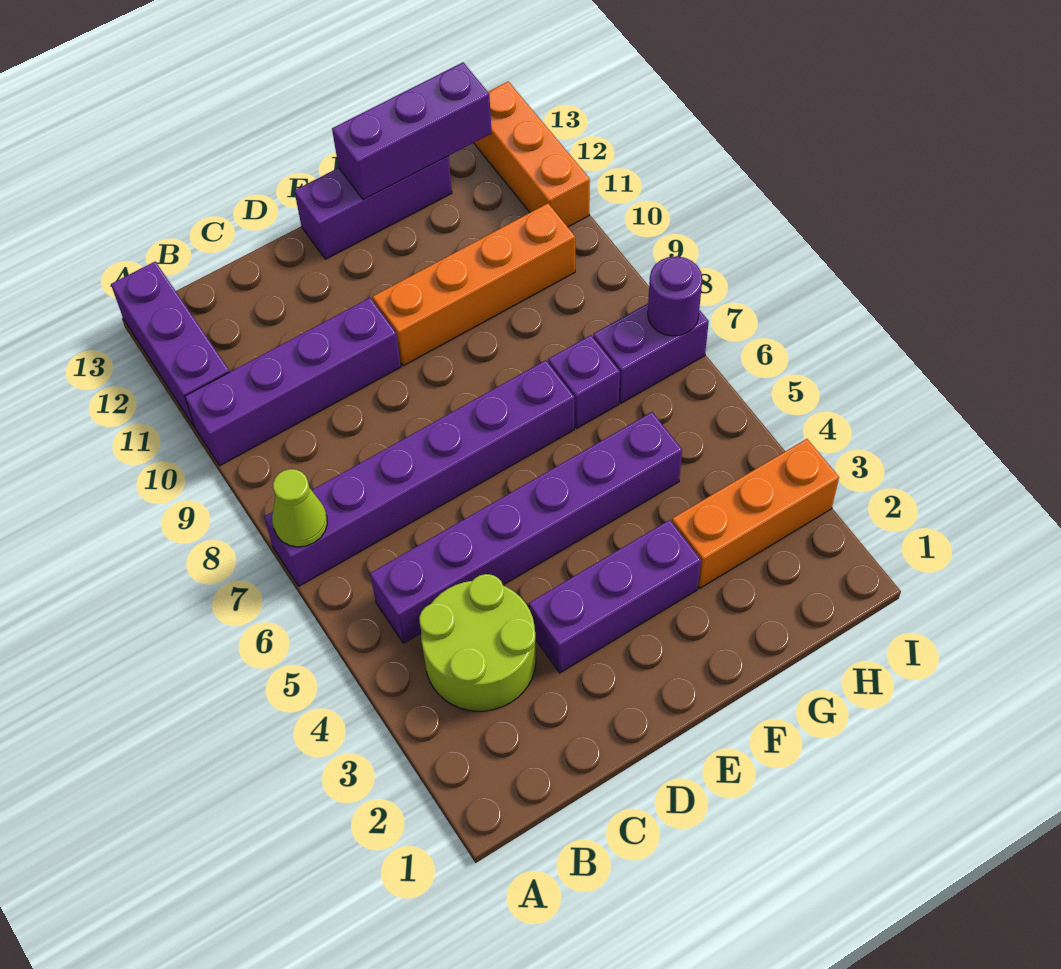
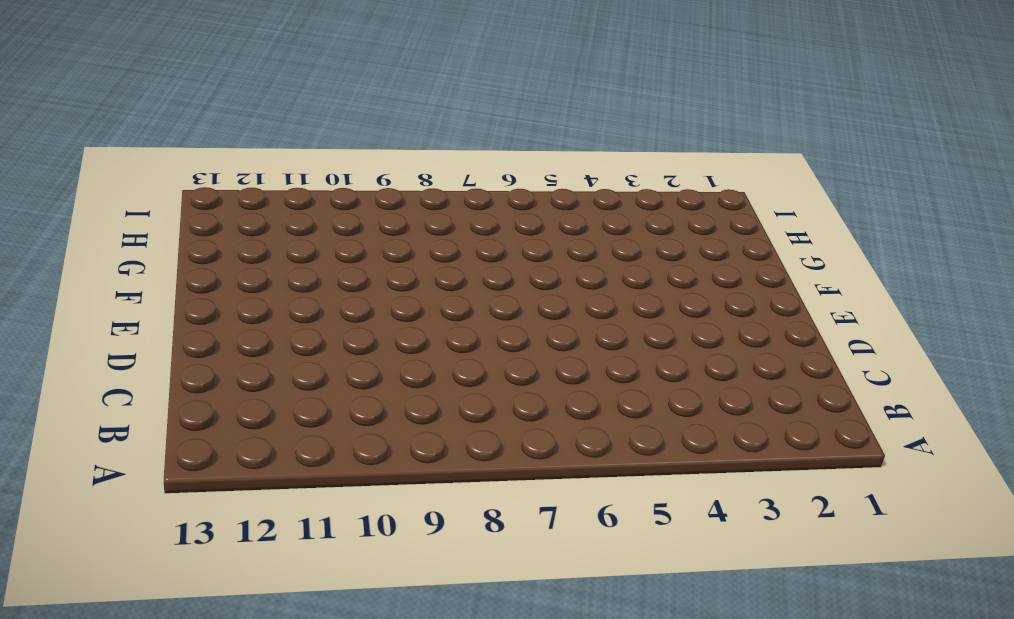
none -> purple brick A7:F7 level 1
none -> purple brick A10:D10 level 1
none -> purple brick A11:A13 level 1

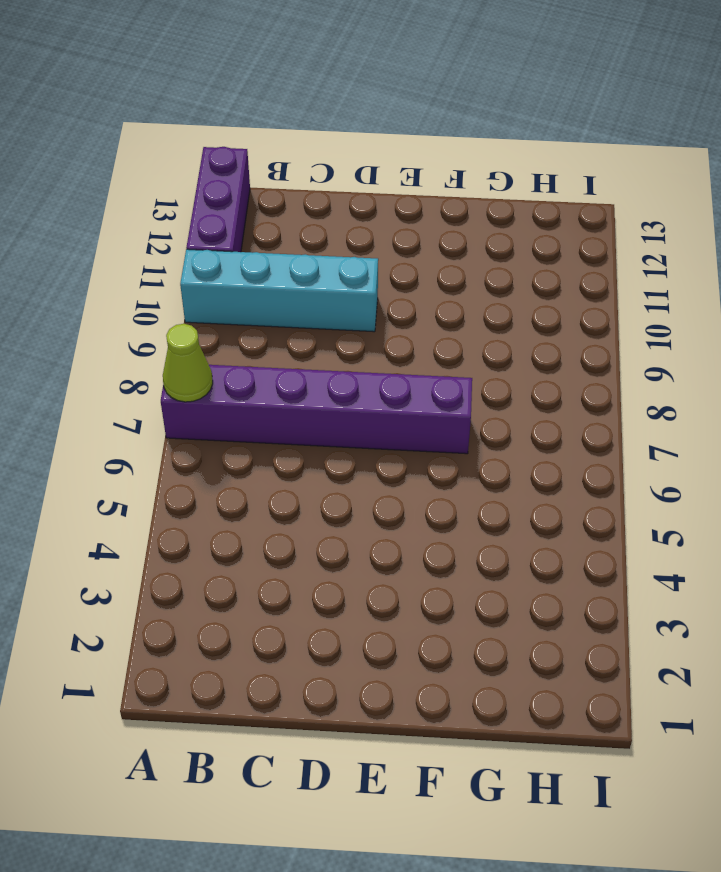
cyan brick A10:D10 level 1 -> purple brick A10:D10 level 1
none -> lime round brick B3:C4 level 1
none -> purple brick B5:G5 level 1
none -> purple brick D3:F3 level 1

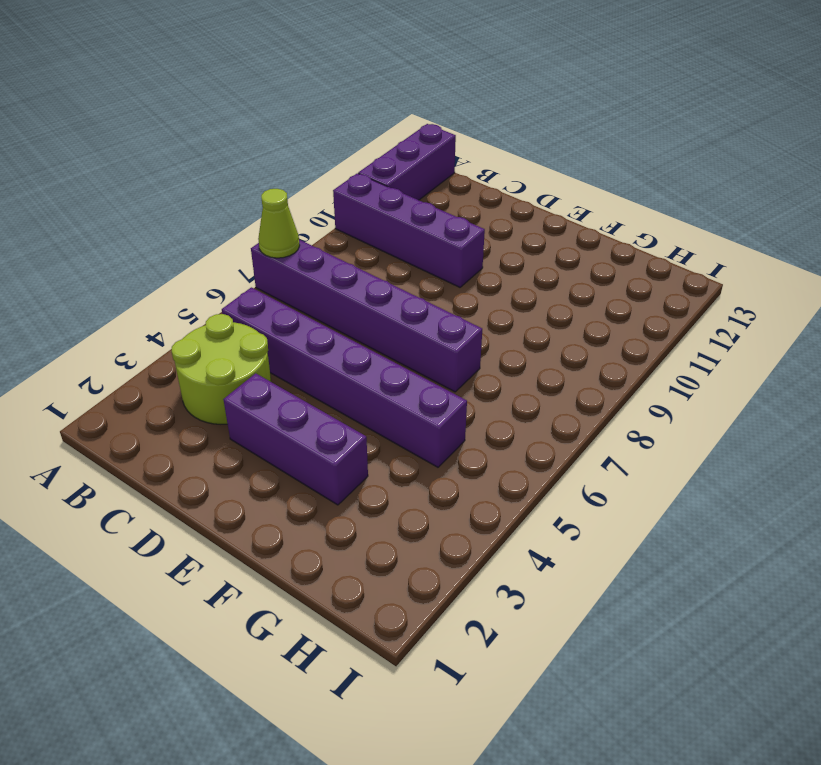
none -> orange brick E10:H10 level 1
none -> purple brick E13:G13 level 1
none -> orange brick G3:I3 level 1

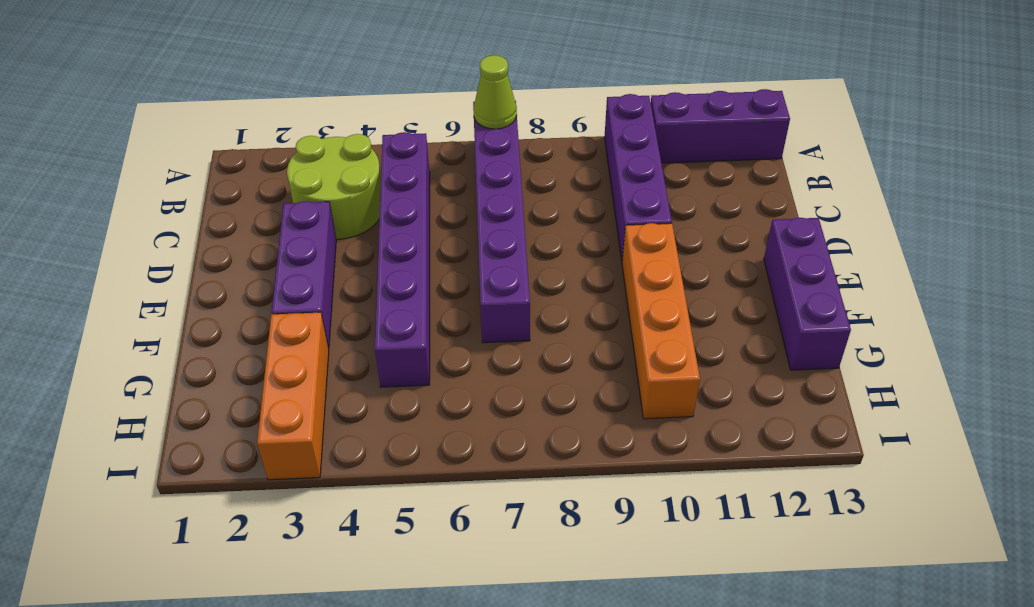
none -> purple brick G7 level 1
none -> purple brick H7:I7 level 1
none -> orange brick I11:I13 level 1

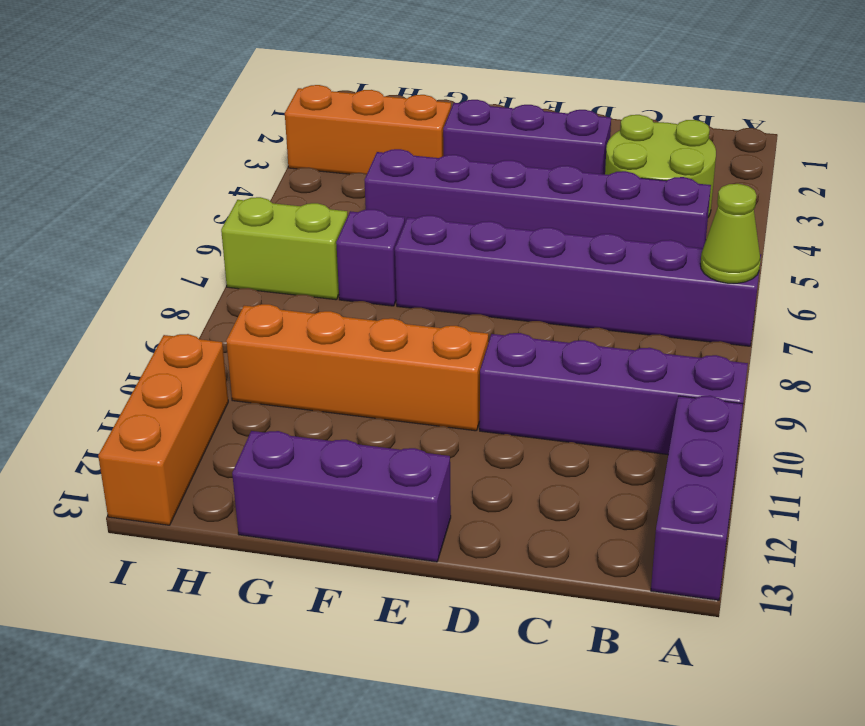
lime brick H7:I7 level 1 -> purple brick H7:I7 level 1
none -> purple brick F13:H13 level 2
none -> purple round brick I7 level 2

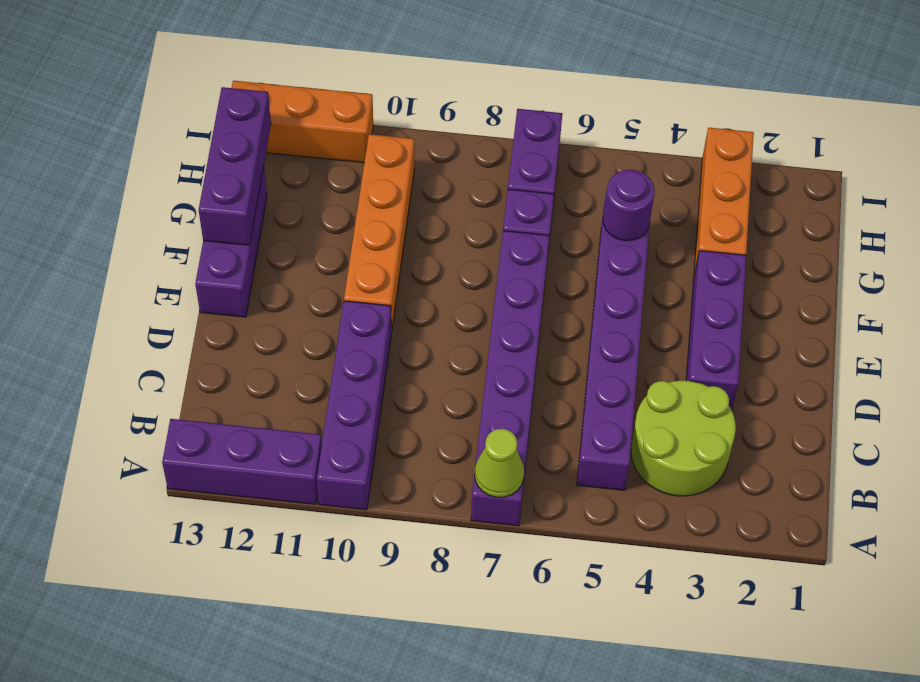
purple round brick G5 level 2 -> purple round brick I7 level 2

